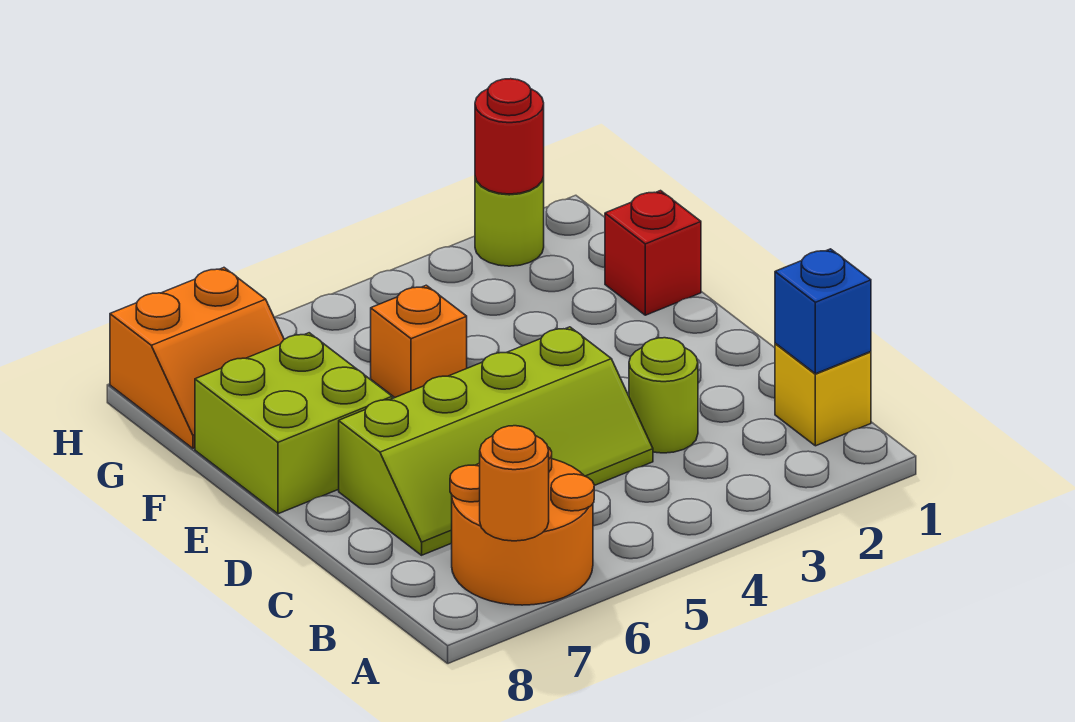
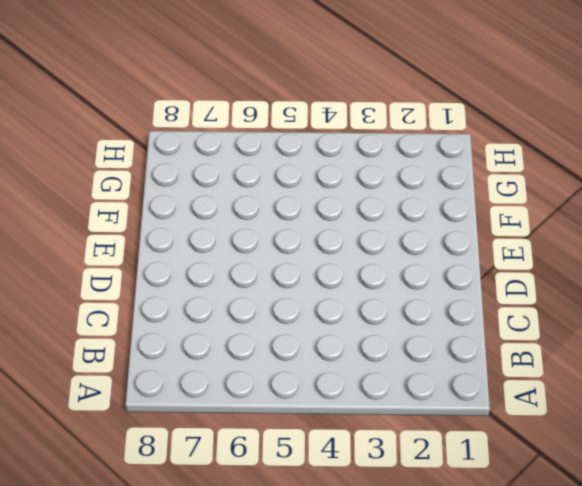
none -> orange round brick A6:B7 level 1
none -> yellow brick B1 level 1
none -> lime round brick C3 level 1

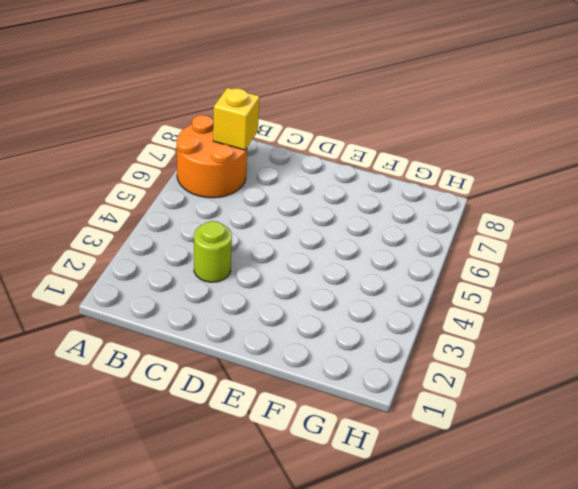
yellow brick B7 level 2 -> yellow brick B1 level 1
none -> lime slope C4:D7 level 1 top D
none -> lime brick E7:F8 level 1
none -> red brick F1 level 1

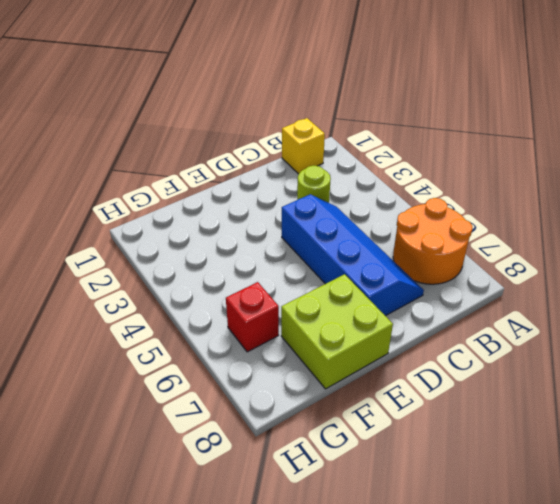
blue slope C4:D7 level 1 top D -> lime slope C4:D7 level 1 top D
red brick G6 level 1 -> red brick F1 level 1
none -> orange brick F5 level 1
none -> orange slope G7:H8 level 1 top H
none -> lime round brick H2 level 1

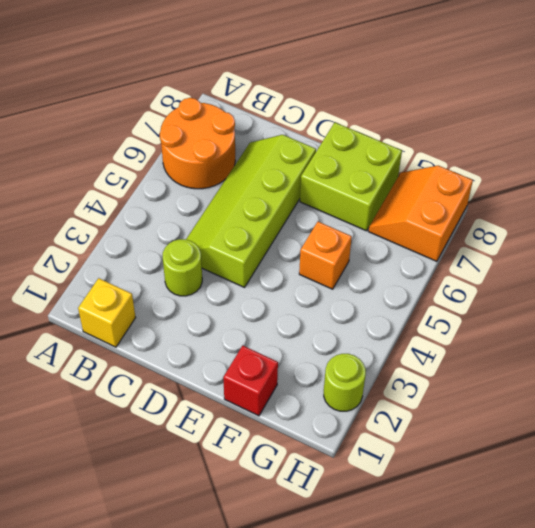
none -> orange round brick A7 level 2
none -> blue brick B1 level 2
none -> red round brick H2 level 2

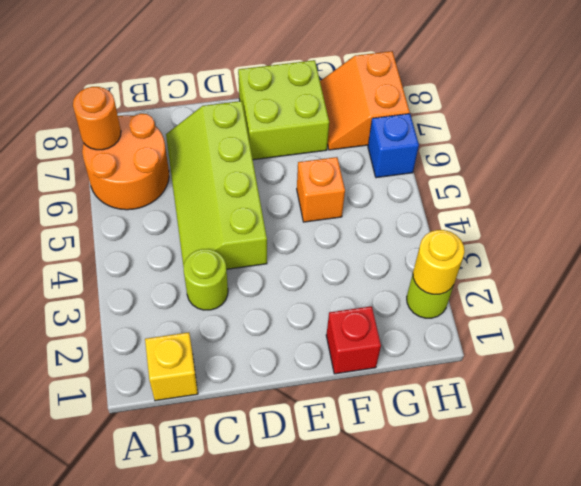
yellow round brick H2 level 2 -> red round brick H2 level 2
blue brick H6 level 1 -> blue brick B1 level 2

